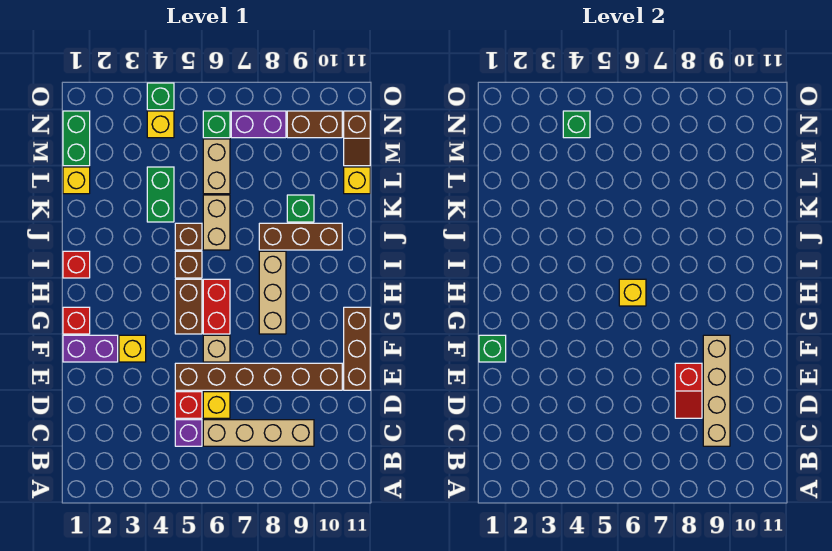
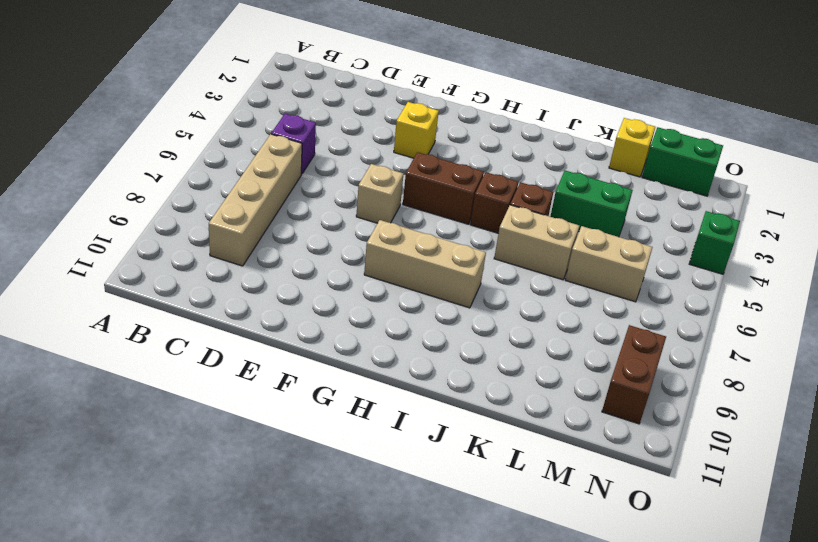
none -> red brick D5 level 1
none -> yellow brick D6 level 1
none -> brown brick E5:E10 level 1
none -> brown brick E11:G11 level 1

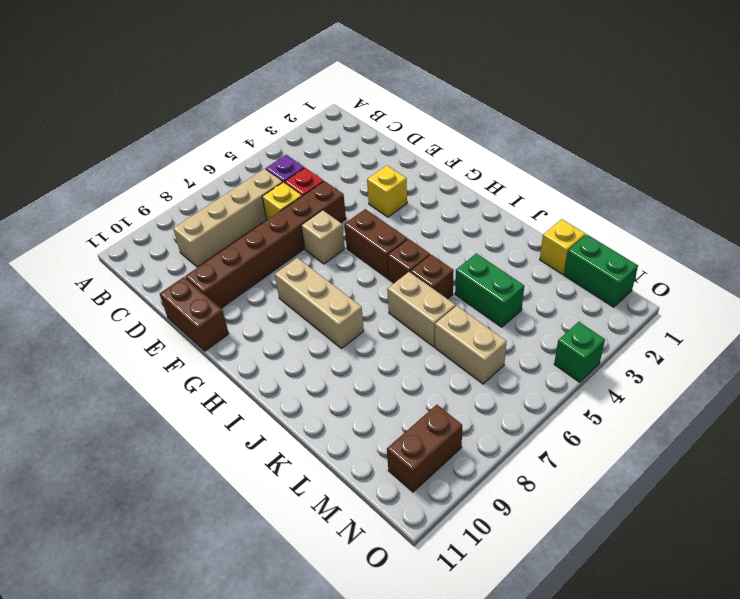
brown brick E11:F11 level 1 -> brown brick E11:G11 level 1
none -> purple brick F1:F2 level 1
none -> red brick G1 level 1
none -> red brick G6:H6 level 1
none -> red brick I1 level 1

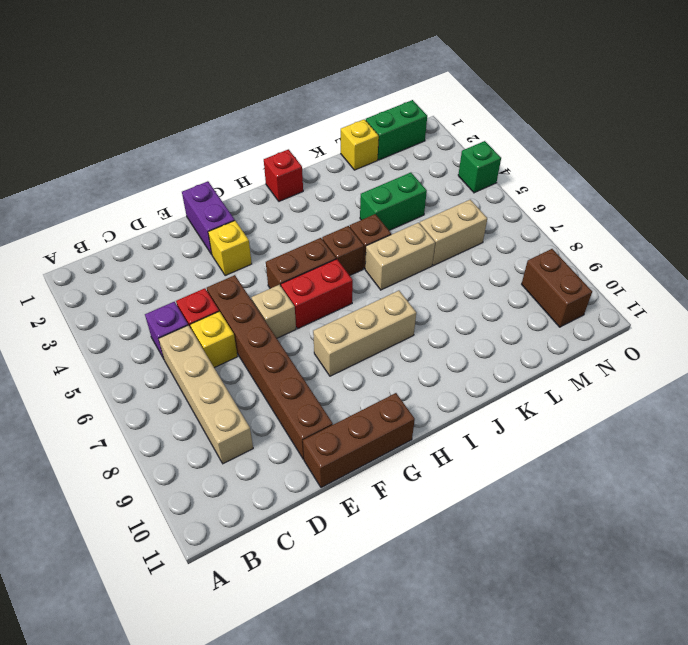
none -> red brick G1 level 1
none -> brown brick J8:J10 level 1
none -> green brick K9 level 1
none -> yellow brick L11 level 1

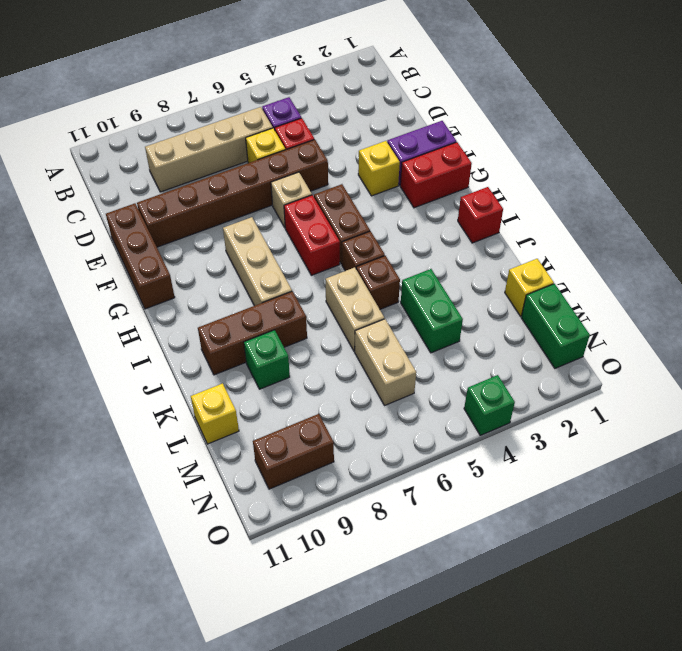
red brick G1:G2 level 1 -> red brick G1 level 1
none -> brown slope M11:N11 level 1 top N
none -> yellow brick N4 level 1
none -> green brick N6 level 1
none -> purple brick N7:N8 level 1

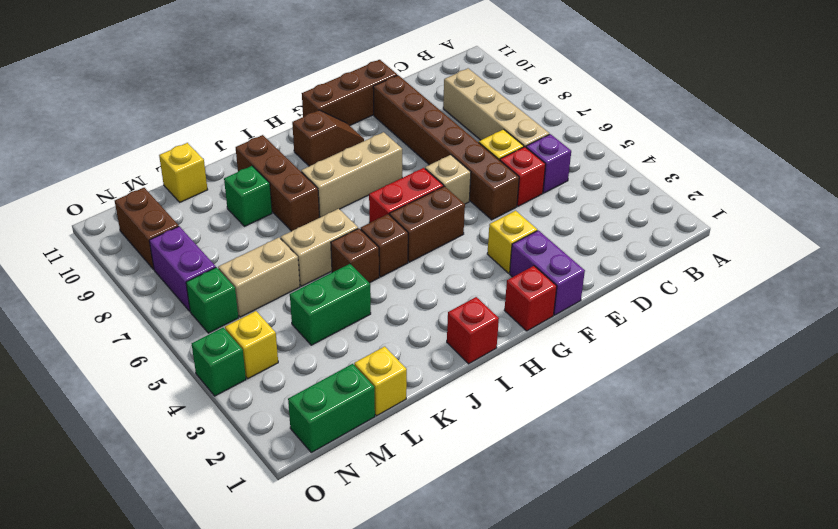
brown slope G10:H10 level 1 top H -> brown slope M11:N11 level 1 top N
none -> tan brick C9:F9 level 2
none -> red slope D8:E8 level 2 top E
none -> green brick F1 level 2
none -> yellow brick H6 level 2

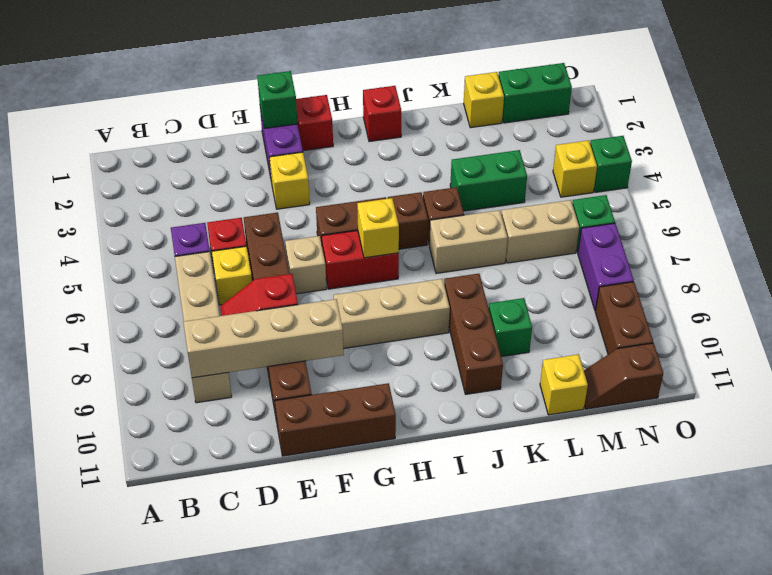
none -> green brick N4 level 2

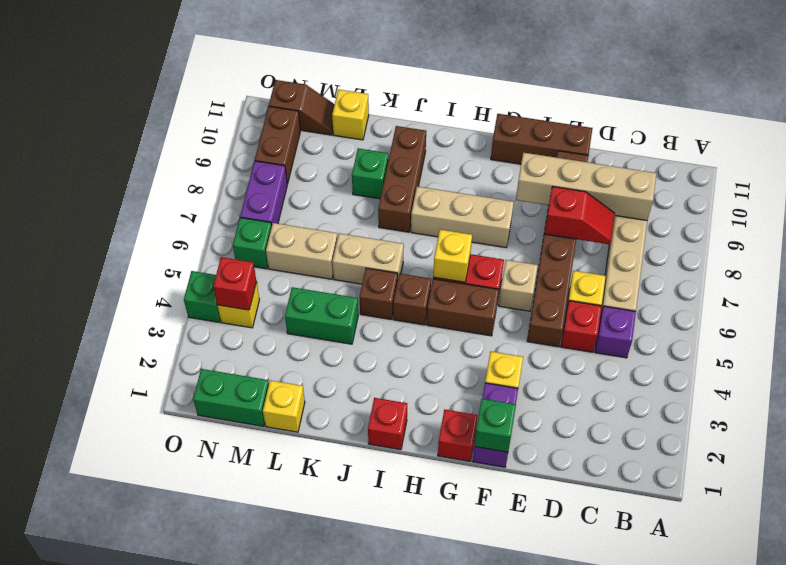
red brick N4 level 2 -> green brick N4 level 2

